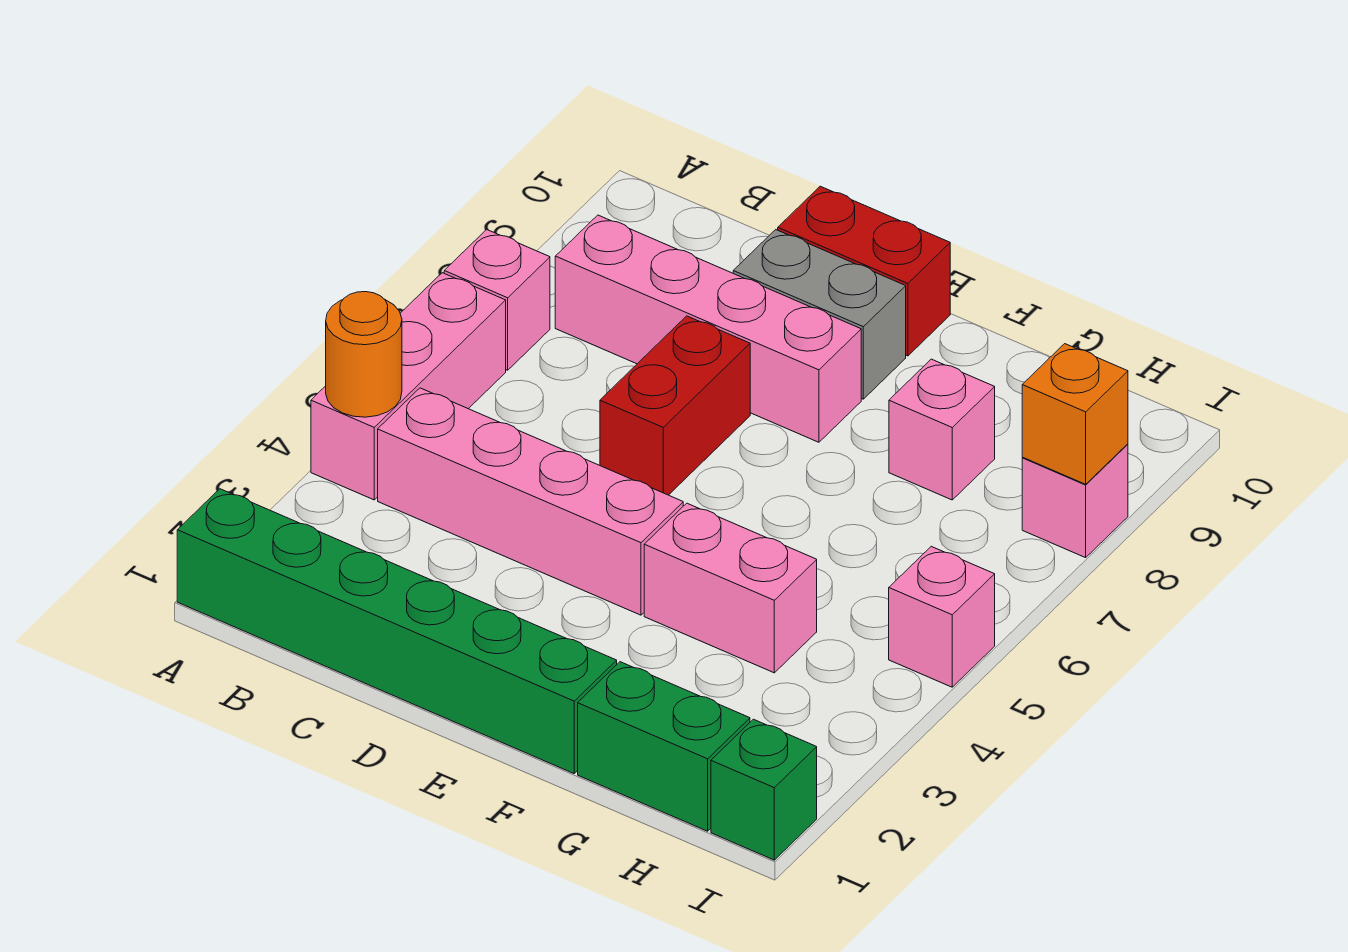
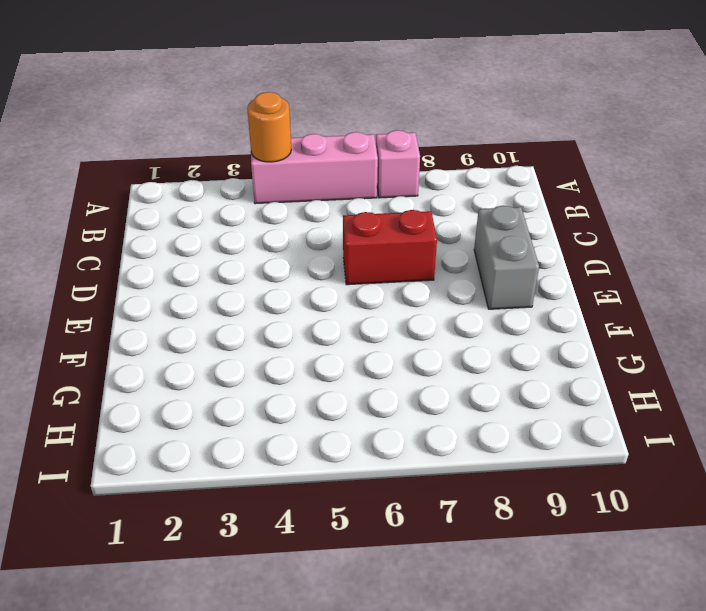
none -> green brick A1:F1 level 1
none -> pink brick B4:E4 level 1
none -> pink brick B8:E8 level 1

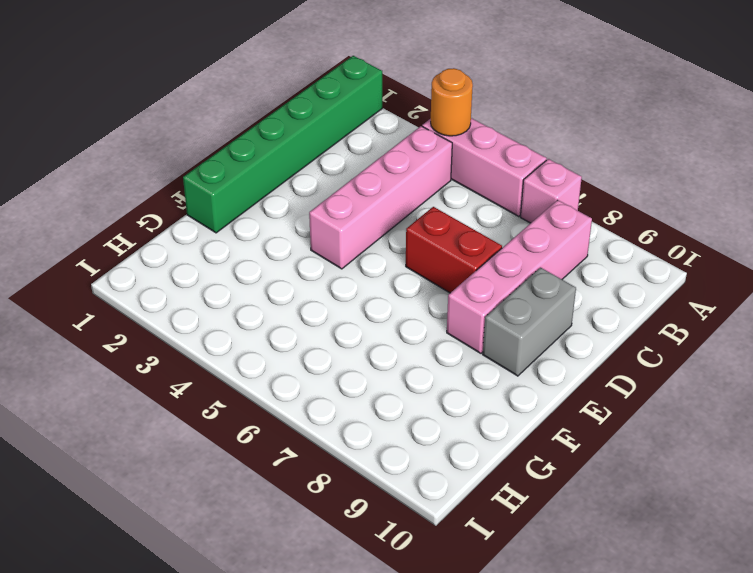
none -> red brick D10:E10 level 1
none -> pink brick F4:G4 level 1
none -> green brick G1:H1 level 1

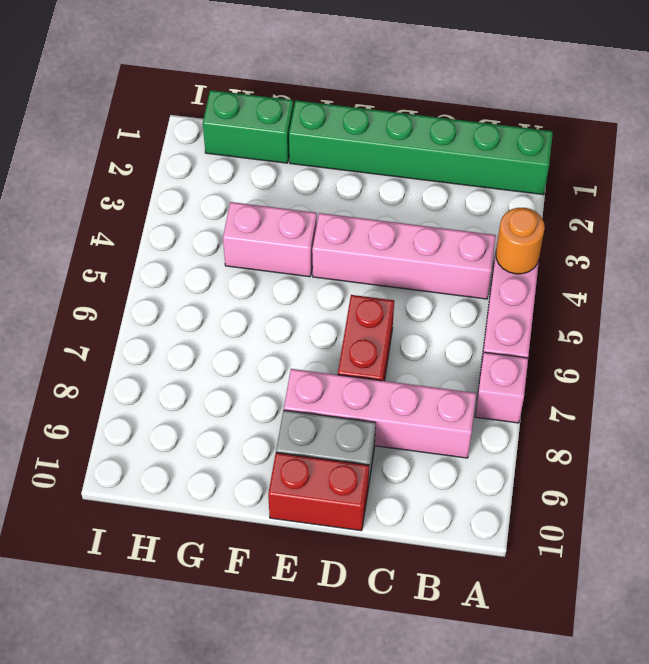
none -> pink brick G8 level 1
none -> green brick I1 level 1
none -> pink brick I5 level 1

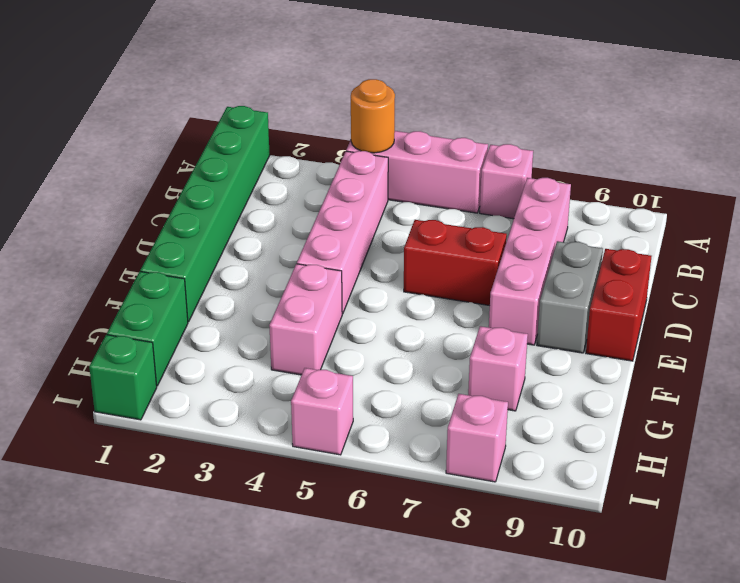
none -> orange brick I8 level 2

